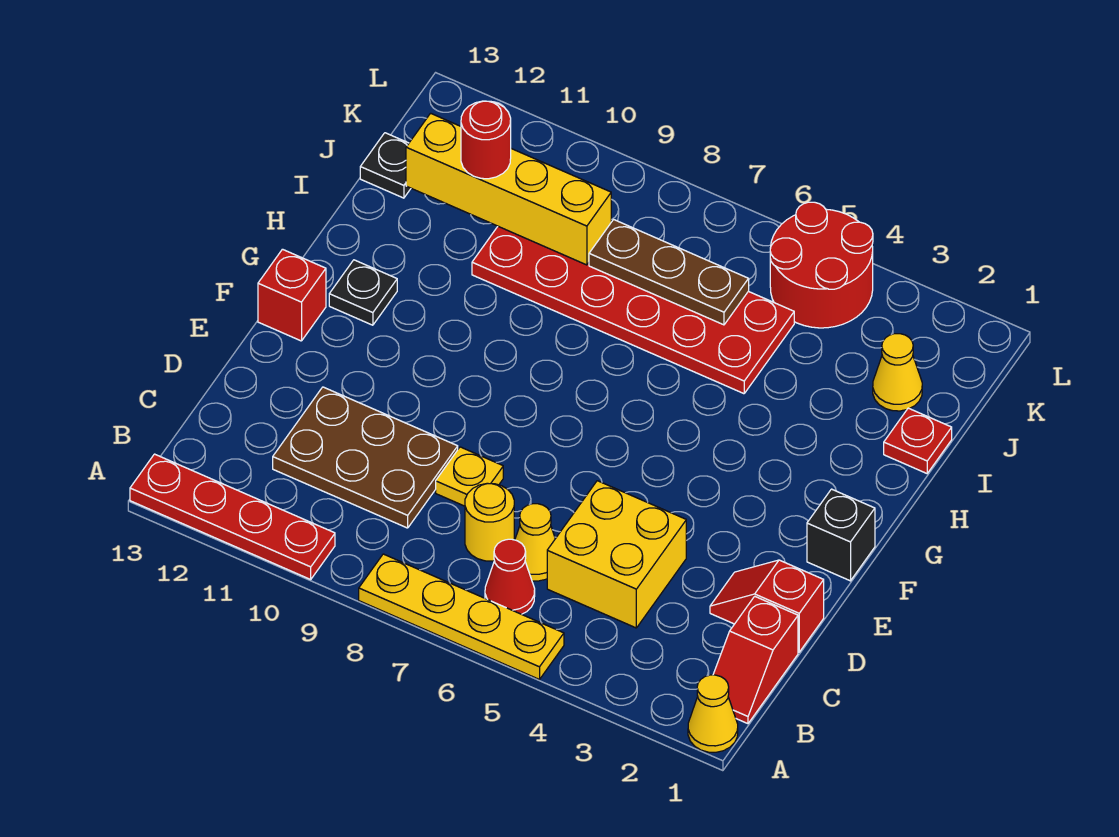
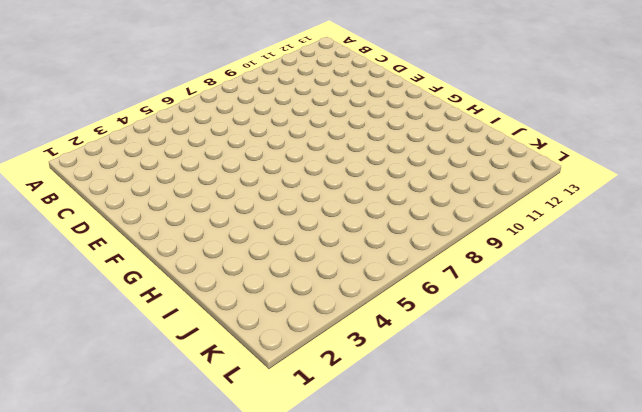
none -> yellow cone A1 level 1
none -> yellow plate A5:A8 level 1
none -> red plate A10:A13 level 1

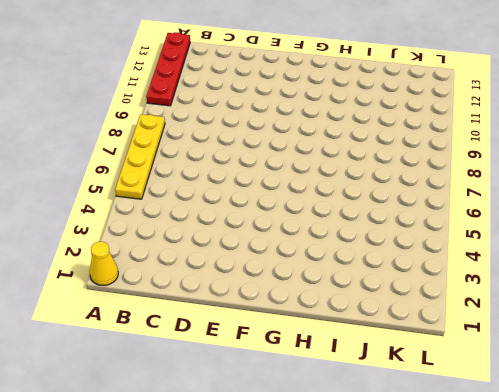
none -> red slope B1:C1 level 1 top C
none -> red cone B6 level 1
none -> yellow brick C4:D5 level 1

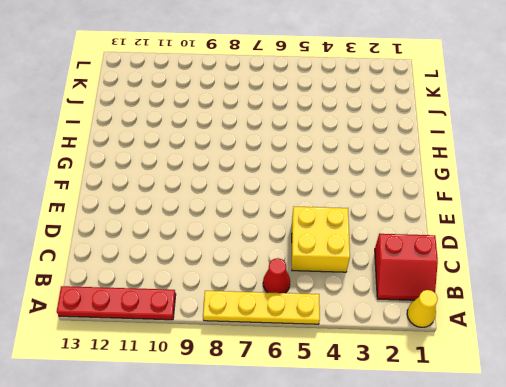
red slope B1:C2 level 1 top C -> red slope B1:C1 level 1 top C
none -> yellow cone C6 level 1
none -> yellow round brick C7 level 1
none -> brown plate C9:D11 level 1

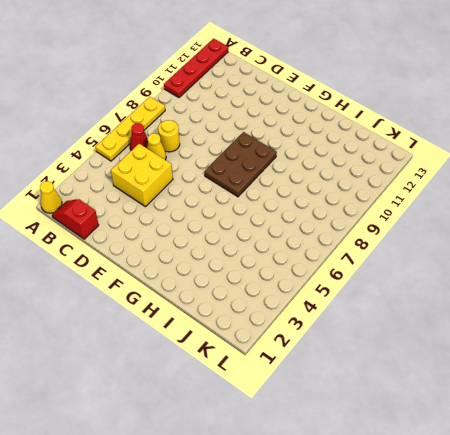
brown plate F7:G9 level 1 -> brown plate C9:D11 level 1
none -> red slope D1:D2 level 1 top 1
none -> yellow plate D8 level 1
none -> black brick F1 level 1

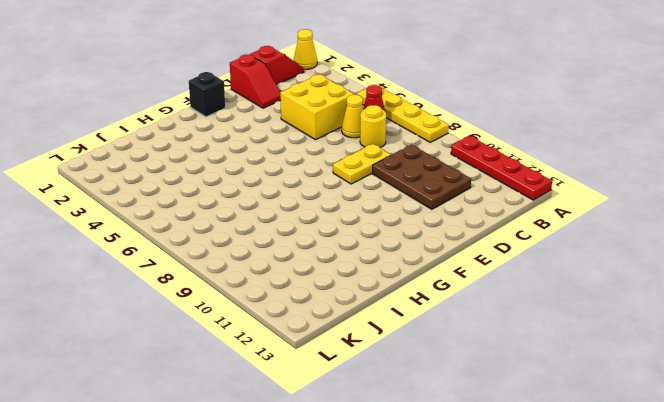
yellow plate D8:E8 level 1 -> yellow plate D8 level 1
none -> red brick F13 level 1
none -> black plate G12 level 1
none -> red plate I1 level 1

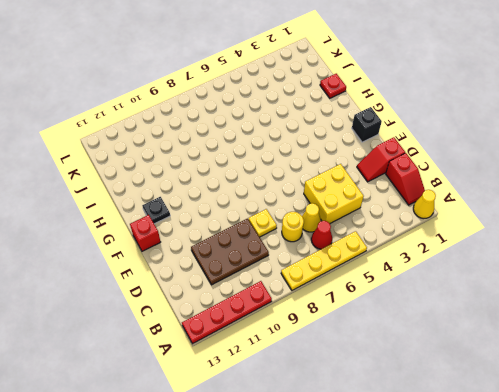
none -> red plate I5:J10 level 1
none -> yellow cone J2 level 1
none -> black plate J13 level 1

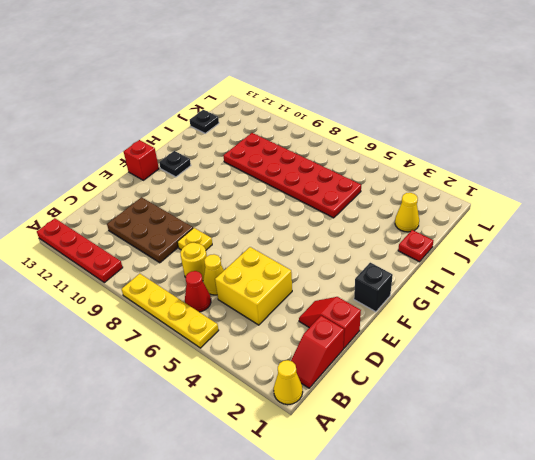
none -> red round brick K4:L5 level 1
none -> brown plate J6:J8 level 2
none -> yellow brick J9:J12 level 2

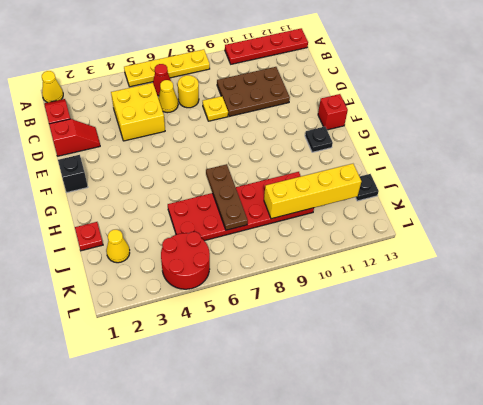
brown plate H7:J7 level 2 -> brown plate J6:J8 level 2
none -> red round brick J11 level 3

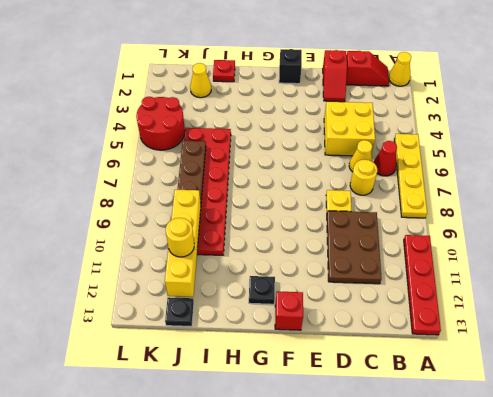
yellow round brick J11 level 3 -> red round brick J11 level 3

